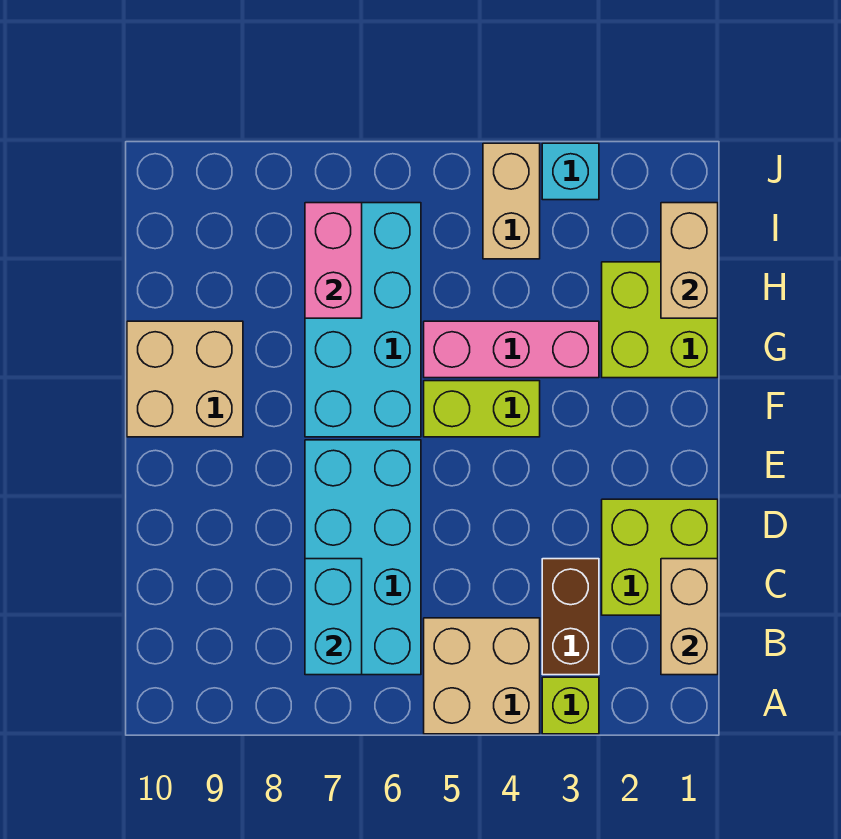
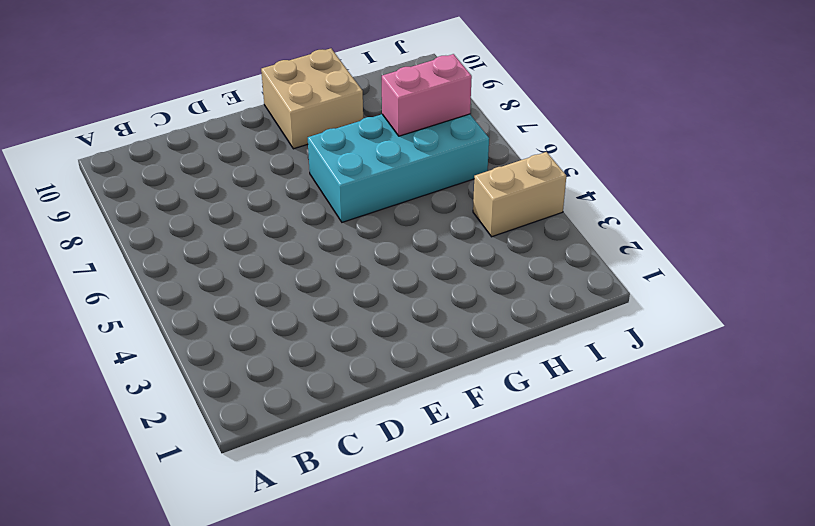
none -> lime brick A3 level 1
none -> tan brick A4:B5 level 1
none -> brown brick B3:C3 level 1

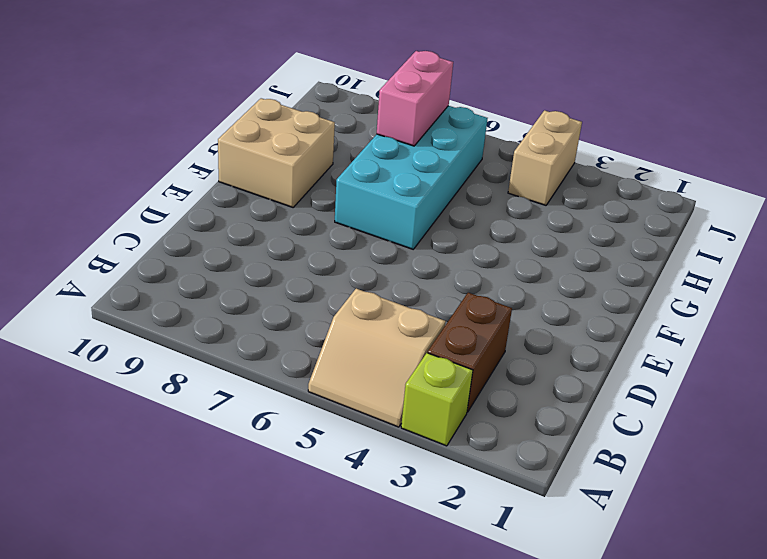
tan slope A4:B5 level 1 top B -> tan brick A4:B5 level 1
none -> cyan brick B6:E7 level 1
none -> lime brick C1:D2 level 1
none -> lime brick F4:F5 level 1

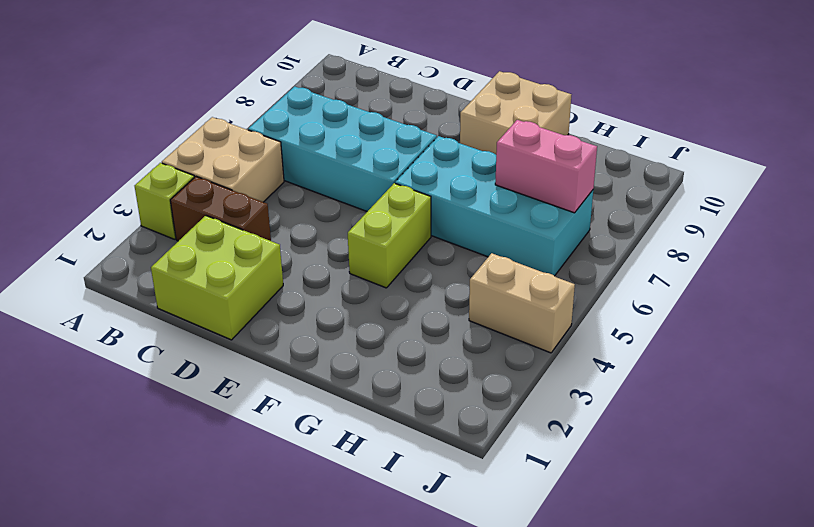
none -> lime brick G1:H2 level 1
none -> pink brick G3:G5 level 1
none -> cyan brick J3 level 1

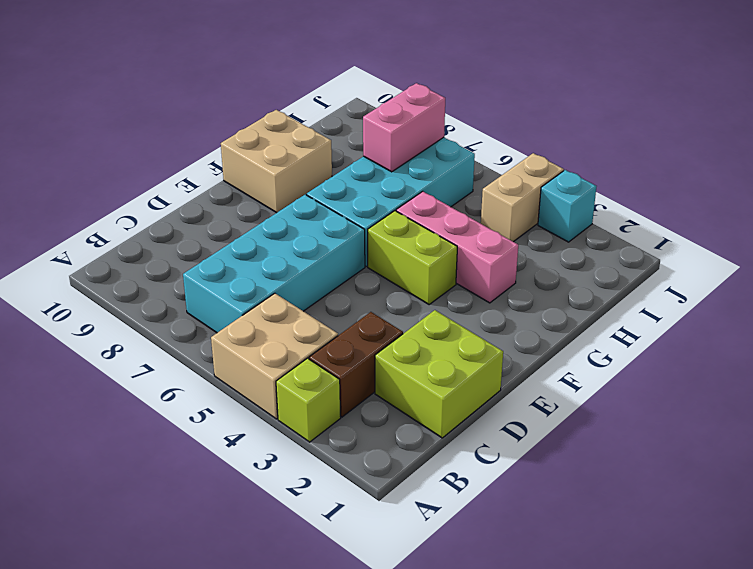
none -> lime brick G1:H2 level 1
none -> tan brick B1:C1 level 2
none -> cyan brick B7:C7 level 2

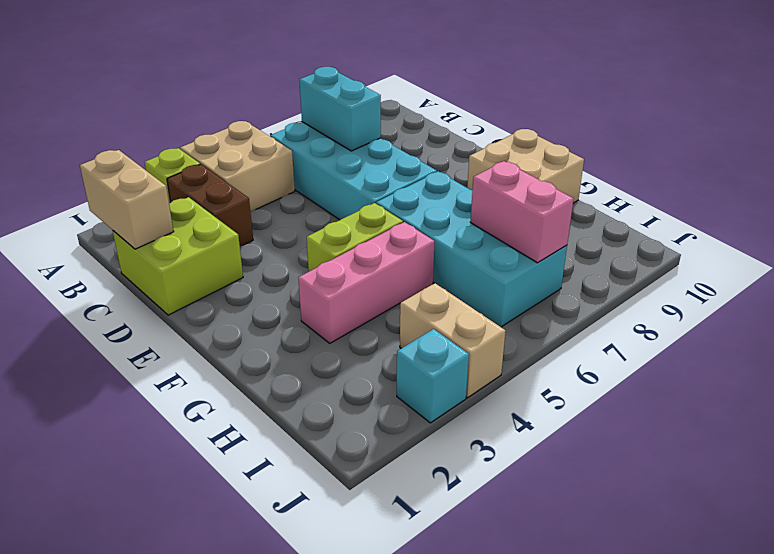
none -> lime brick G1:H2 level 1
none -> tan brick H1:I1 level 2

